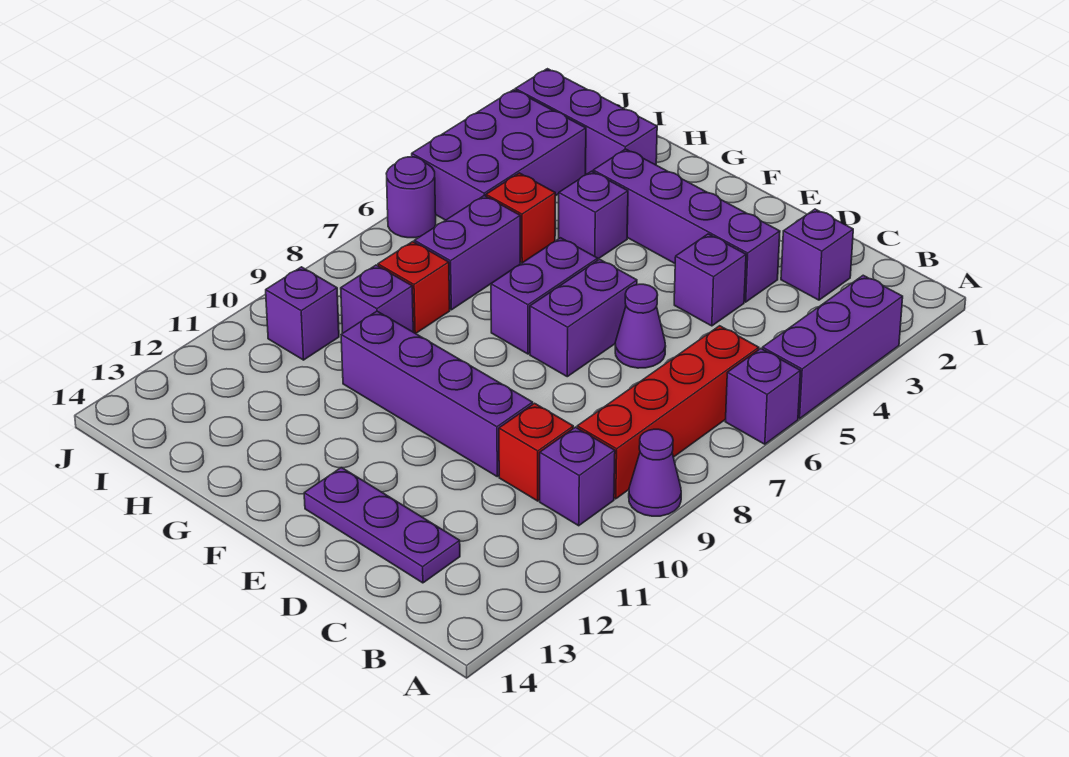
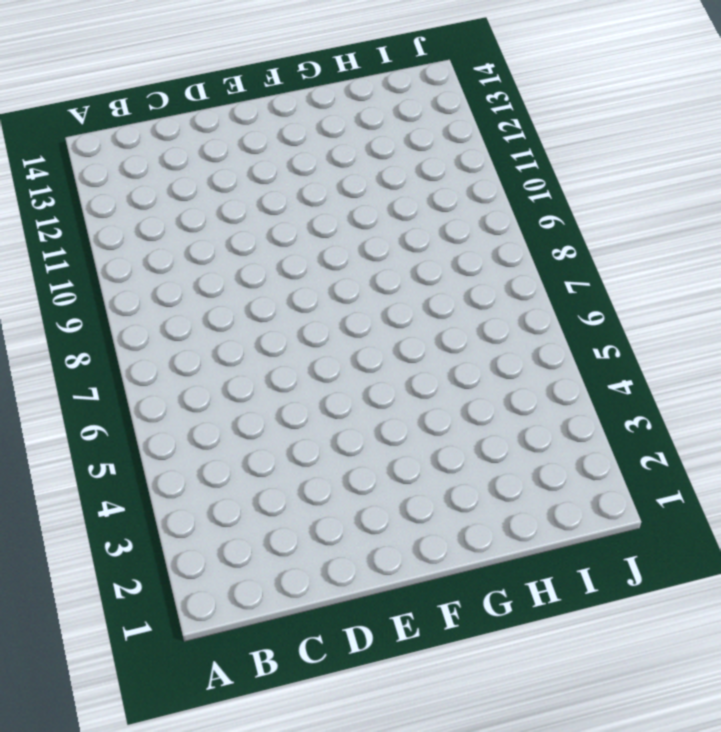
none -> purple brick A3:A5 level 1
none -> purple brick A6 level 1
none -> purple cone A9 level 1

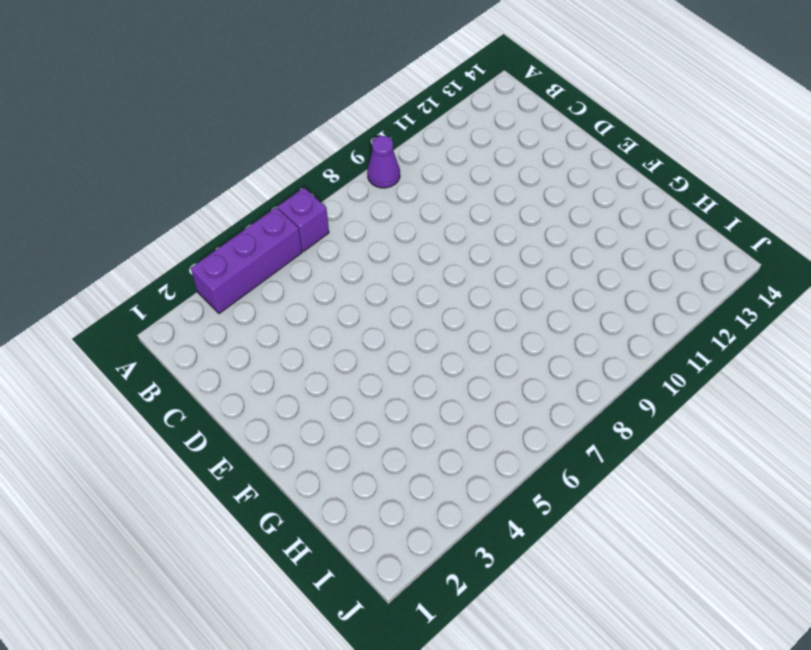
none -> red brick B6:B9 level 1
none -> purple brick B10 level 1
none -> purple brick C2 level 1

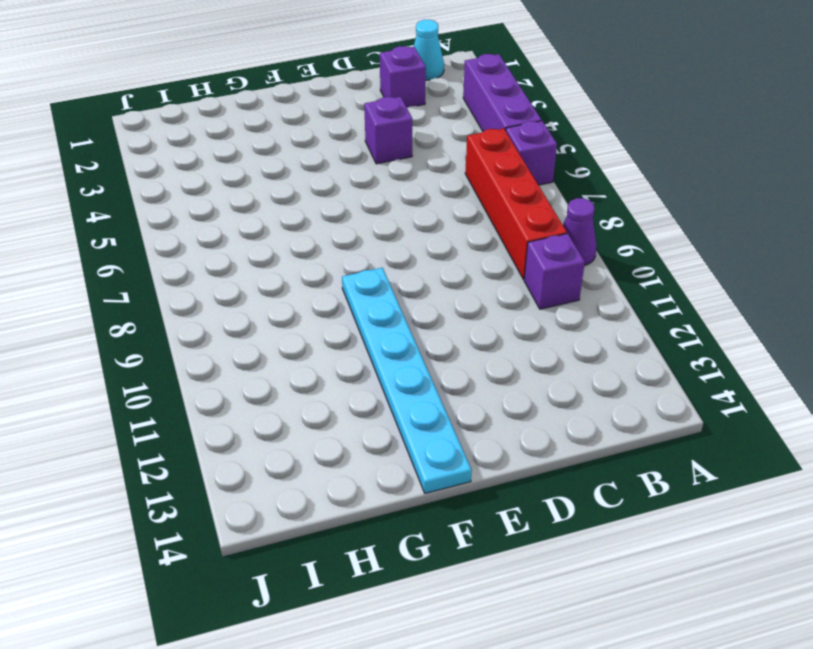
cyan cone B1 level 1 -> none
cyan plate F9:F14 level 1 -> purple brick D10:G10 level 1
none -> red brick C10 level 1
none -> purple plate C13:E13 level 1
none -> purple brick D3:G3 level 1

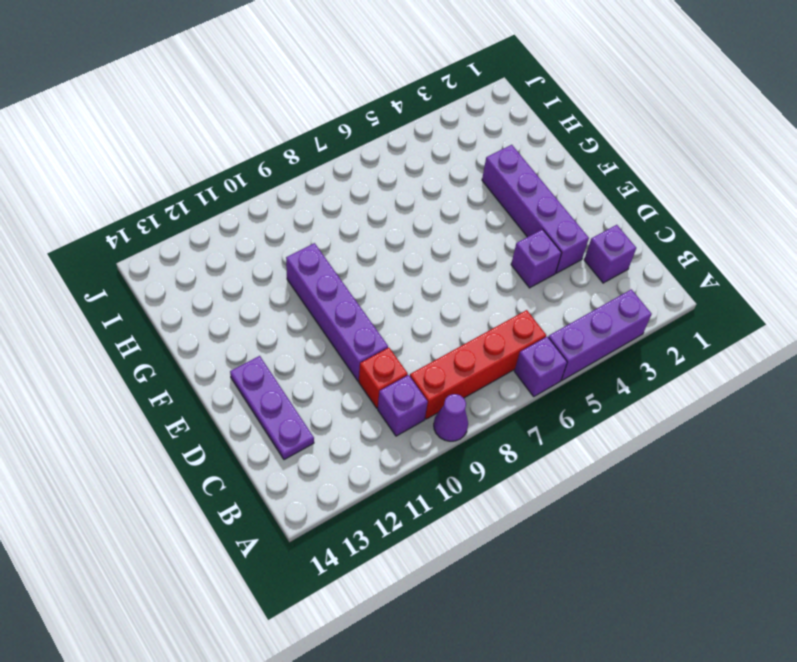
none -> purple cone D6 level 1
none -> purple brick E6:E7 level 1
none -> purple brick F6:F7 level 1

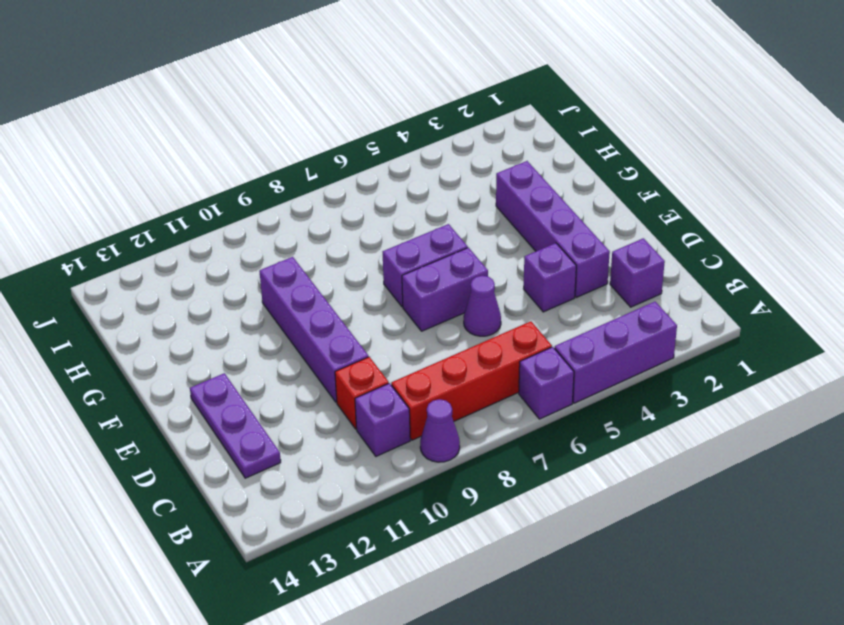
none -> purple brick G4 level 1
none -> purple brick H2:J2 level 1
none -> red brick H5 level 1

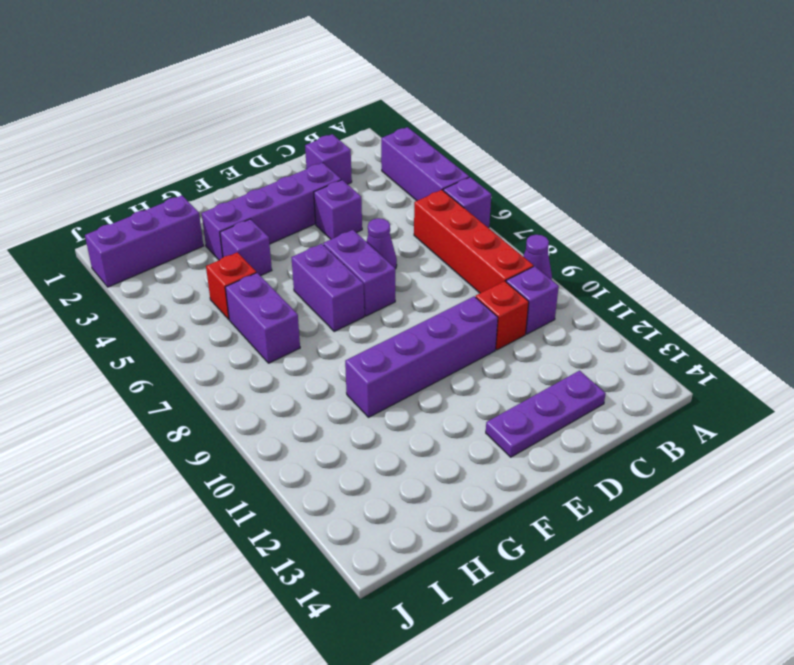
none -> red brick H8 level 1
none -> purple brick H9 level 1
none -> purple brick I3:J5 level 1

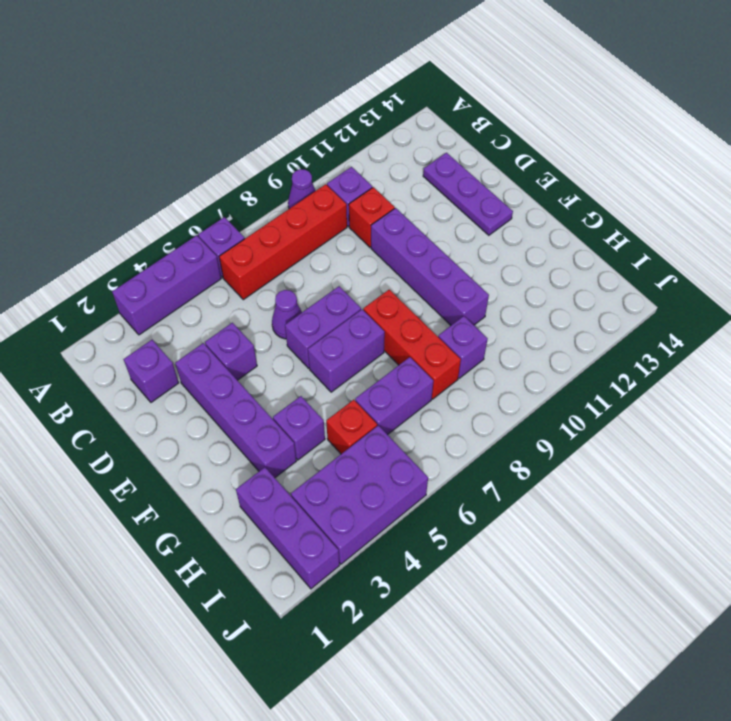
red brick F8:H8 level 1 -> red brick H8 level 1
none -> purple brick I10 level 1
none -> purple round brick J6 level 1

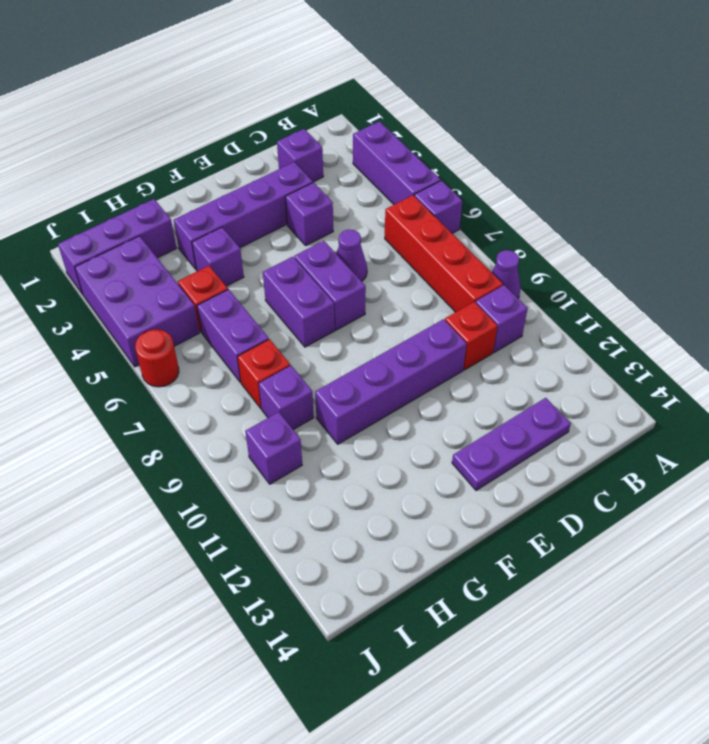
red round brick J6 level 1 -> purple round brick J6 level 1

